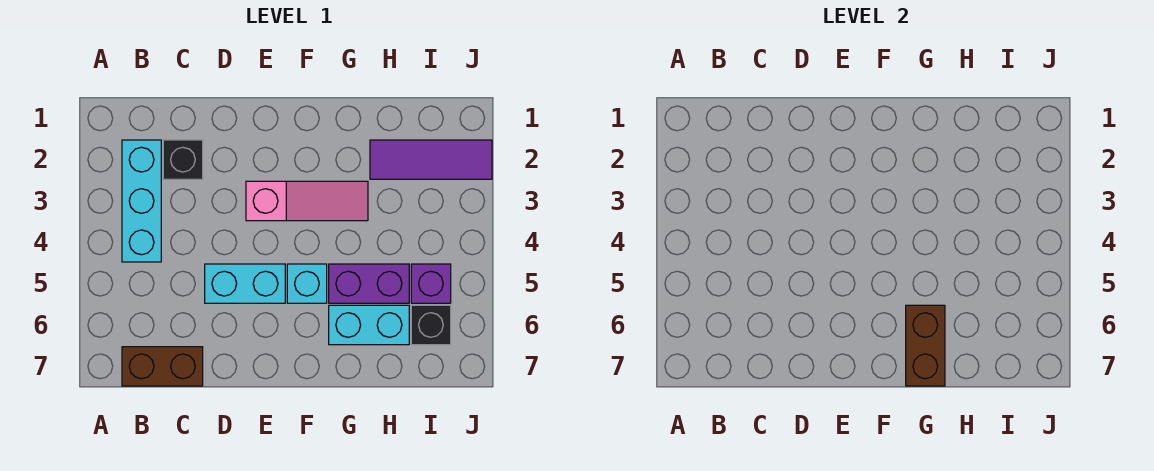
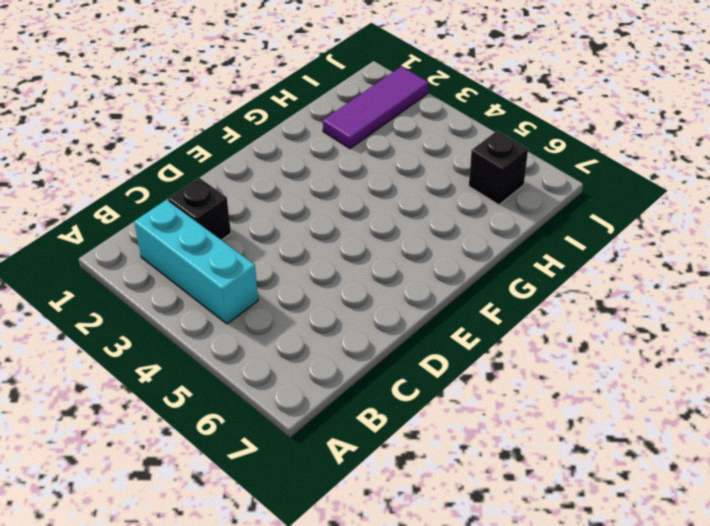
none -> brown brick B7:C7 level 1
none -> cyan brick D5:E5 level 1
none -> pink slope E3:G3 level 1 top E

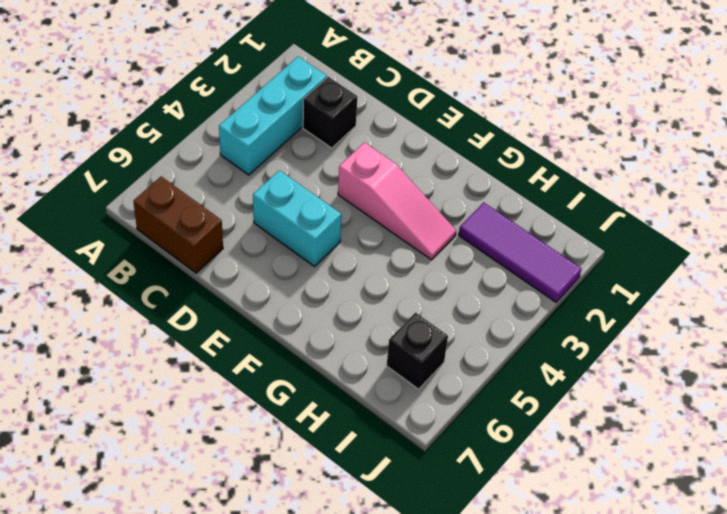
none -> cyan brick F5 level 1
none -> purple brick G5:H5 level 1
none -> cyan brick G6:H6 level 1

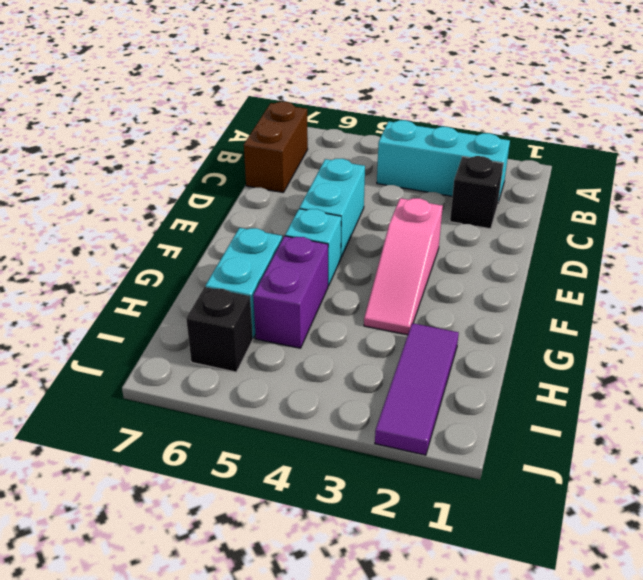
none -> purple brick I5 level 1
none -> brown brick G6:G7 level 2

